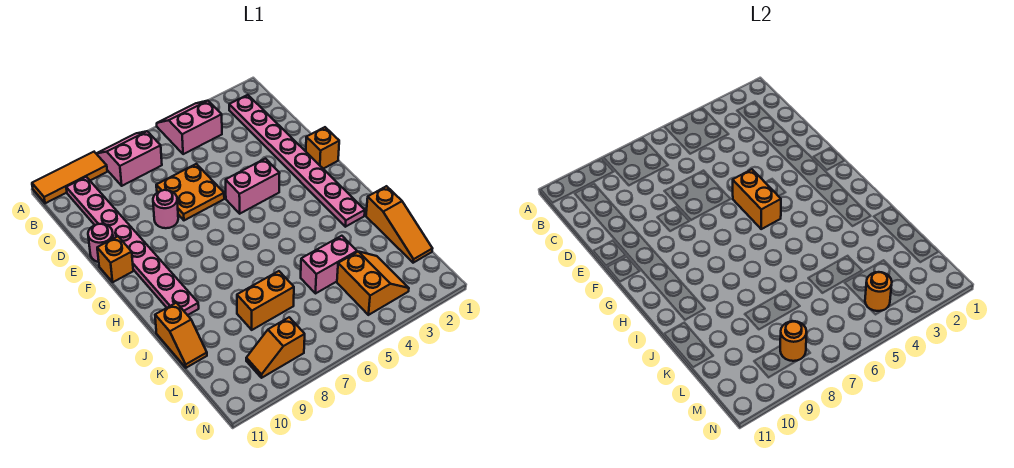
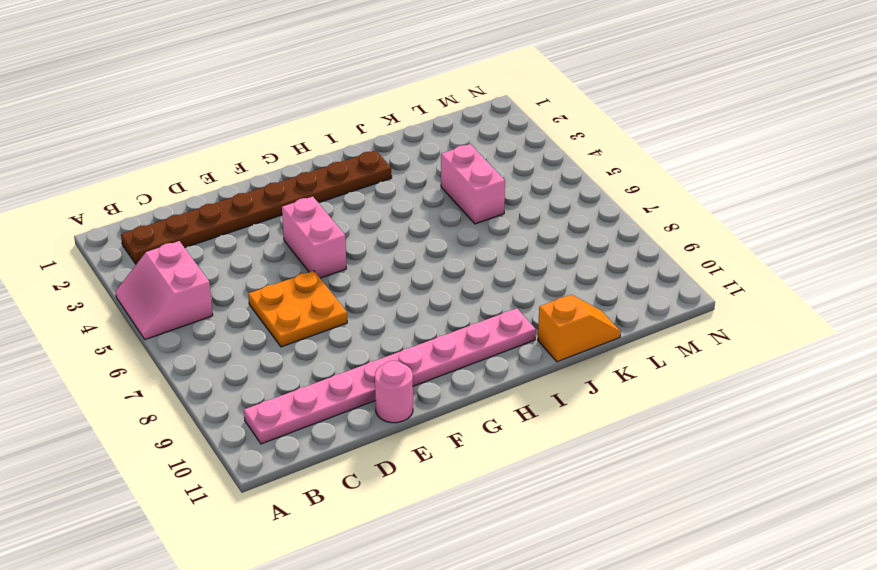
brown plate B2:I2 level 1 -> pink plate B2:I2 level 1
none -> pink slope A7:B8 level 1 top B
none -> orange tile A9:A11 level 1
none -> pink round brick E8 level 1

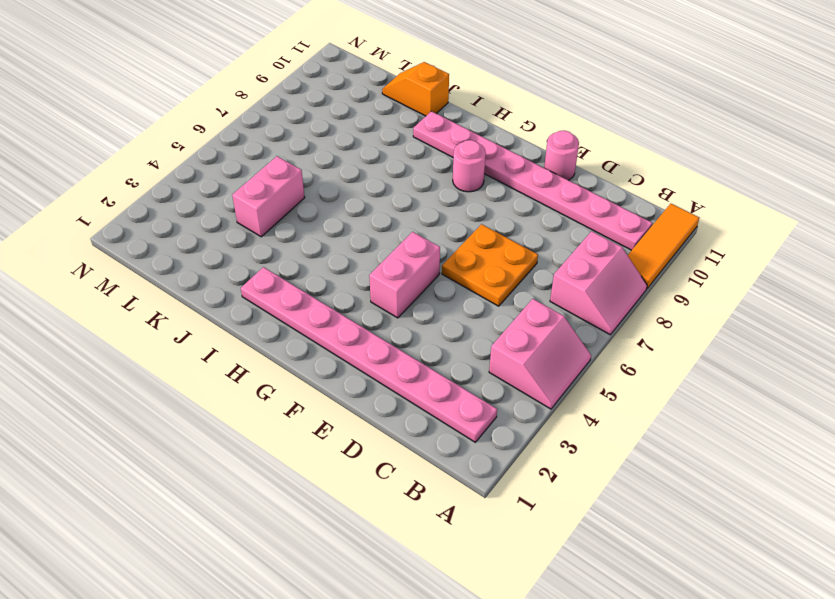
pink round brick G9 level 1 -> pink round brick E8 level 1
none -> orange brick F1 level 1
none -> orange brick F11 level 1
none -> orange slope J1:L1 level 1 top J

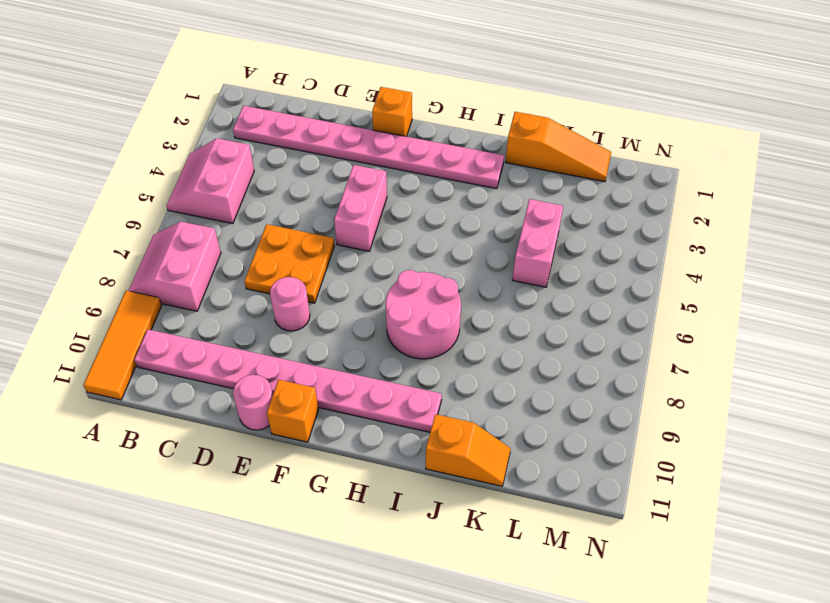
pink round brick H7:I8 level 1 -> none
none -> orange brick K7:K8 level 1
none -> orange slope L3:M4 level 1 top 4
none -> orange slope M8:M9 level 1 top 8

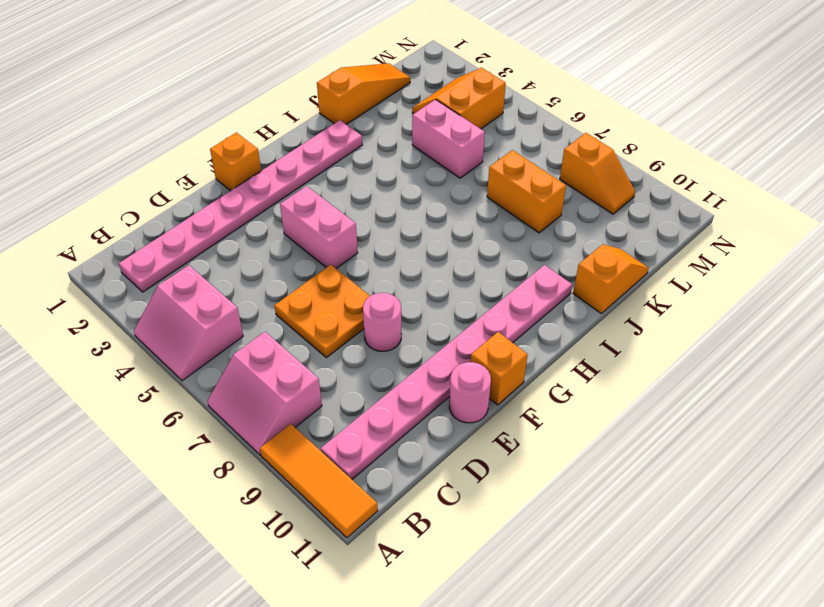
none -> orange brick F5:G5 level 2
none -> orange round brick M4 level 2
none -> orange round brick M8 level 2

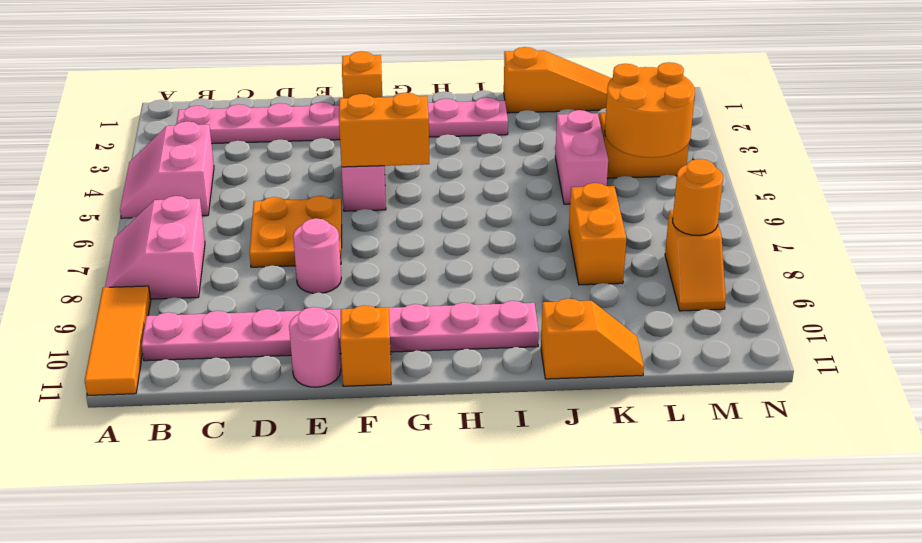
orange round brick L4:M5 level 2 -> orange round brick M4 level 2

